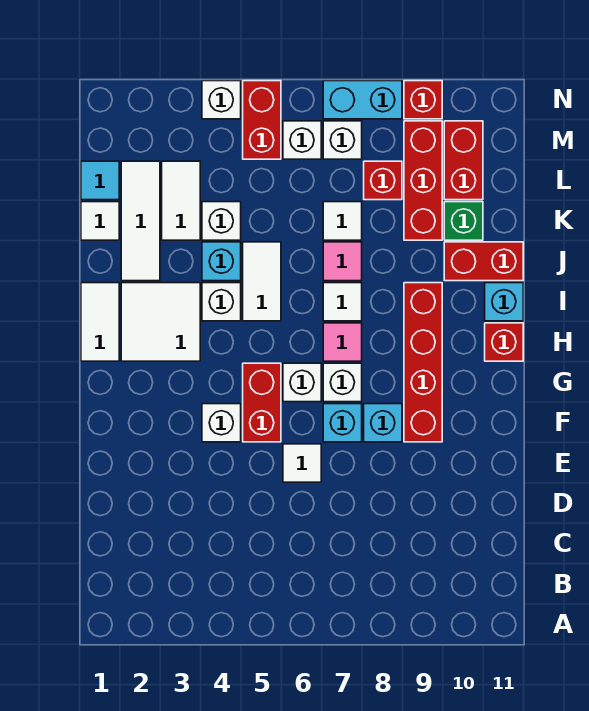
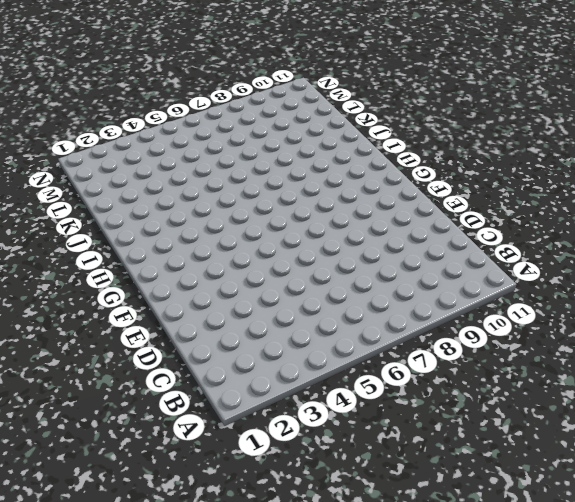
none -> white tile E6 level 1
none -> white brick F4 level 1
none -> red brick F5:G5 level 1
none -> cyan brick F7 level 1

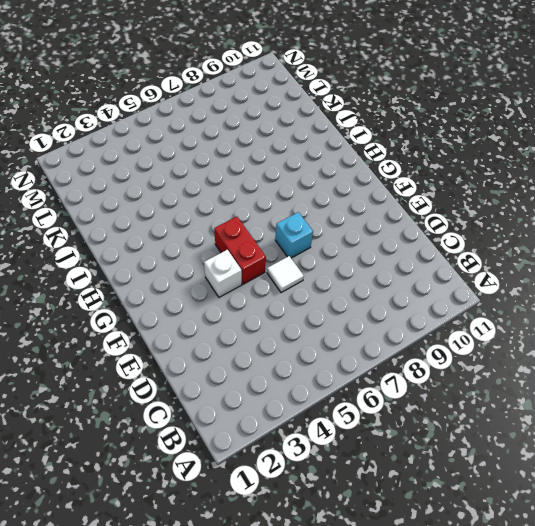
none -> cyan brick F8 level 1
none -> red brick F9:I9 level 1
none -> white brick G6 level 1
none -> white brick G7 level 1

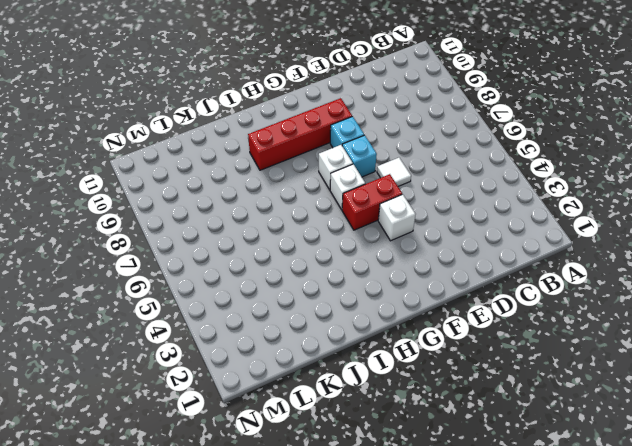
none -> white tile H1:I1 level 1
none -> white tile H2:I3 level 1
none -> pink tile H7 level 1
none -> red brick H11 level 1

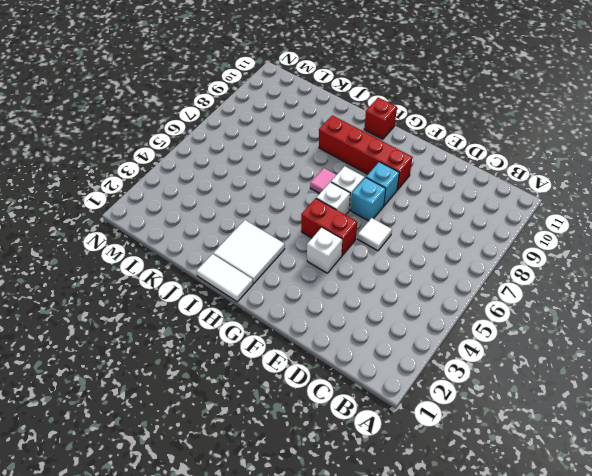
none -> white brick I4 level 1
none -> white tile I5:J5 level 1
none -> white tile I7 level 1
none -> cyan brick I11 level 1

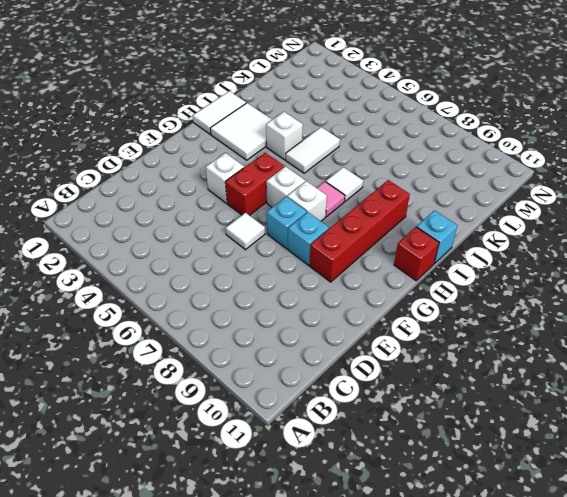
none -> white tile J2:L2 level 1
none -> cyan brick J4 level 1
none -> pink tile J7 level 1
none -> red brick J10:J11 level 1

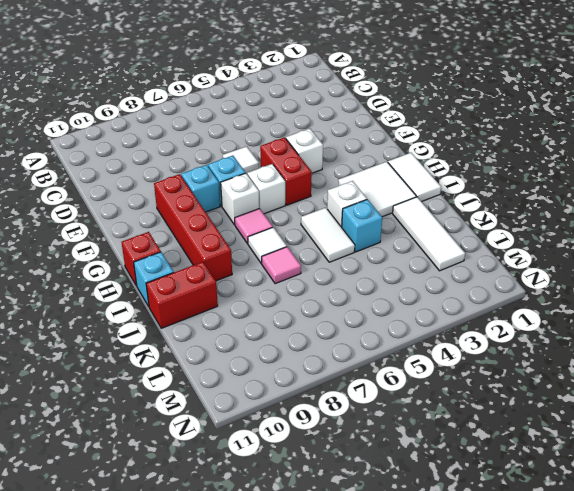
none -> white tile K1 level 1
none -> white tile K3:L3 level 1
none -> white brick K4 level 1
none -> white tile K7 level 1

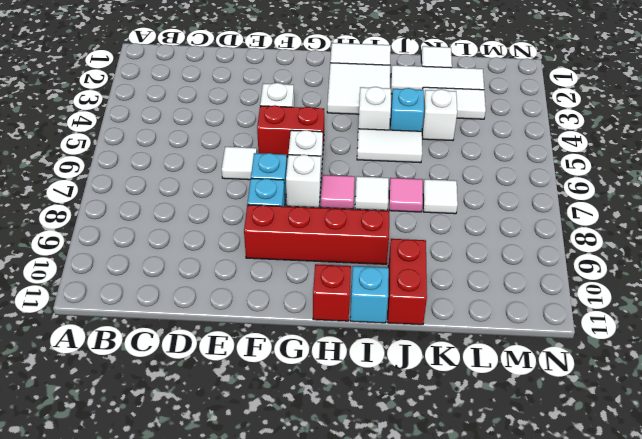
none -> red brick K9:M9 level 1
none -> green brick K10 level 1
none -> cyan tile L1 level 1
none -> red brick L8 level 1

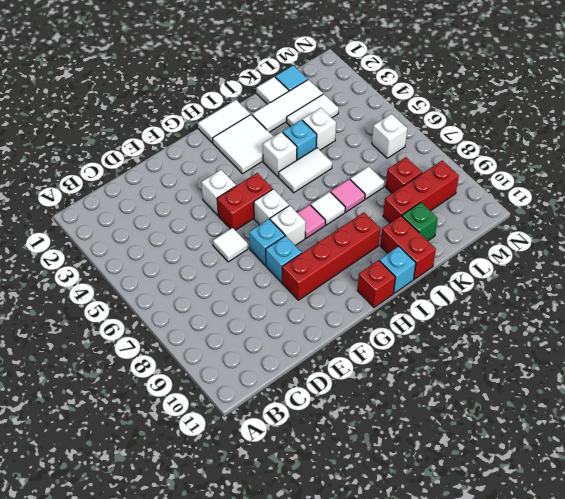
none -> red brick L10:M10 level 1
none -> red brick M5:N5 level 1
none -> white brick M7 level 1
none -> white brick N4 level 1

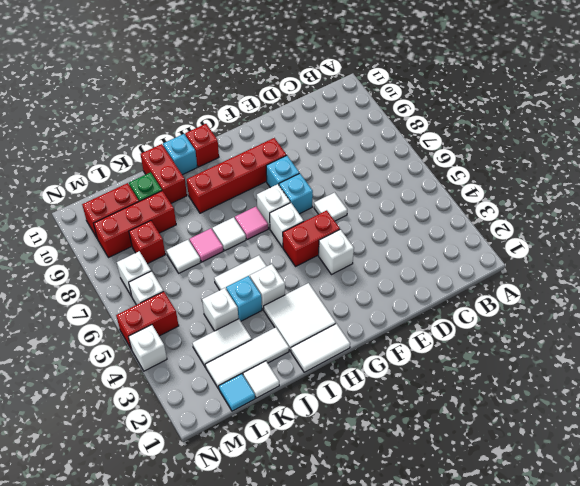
none -> cyan brick N7:N8 level 1
none -> red brick N9 level 1

